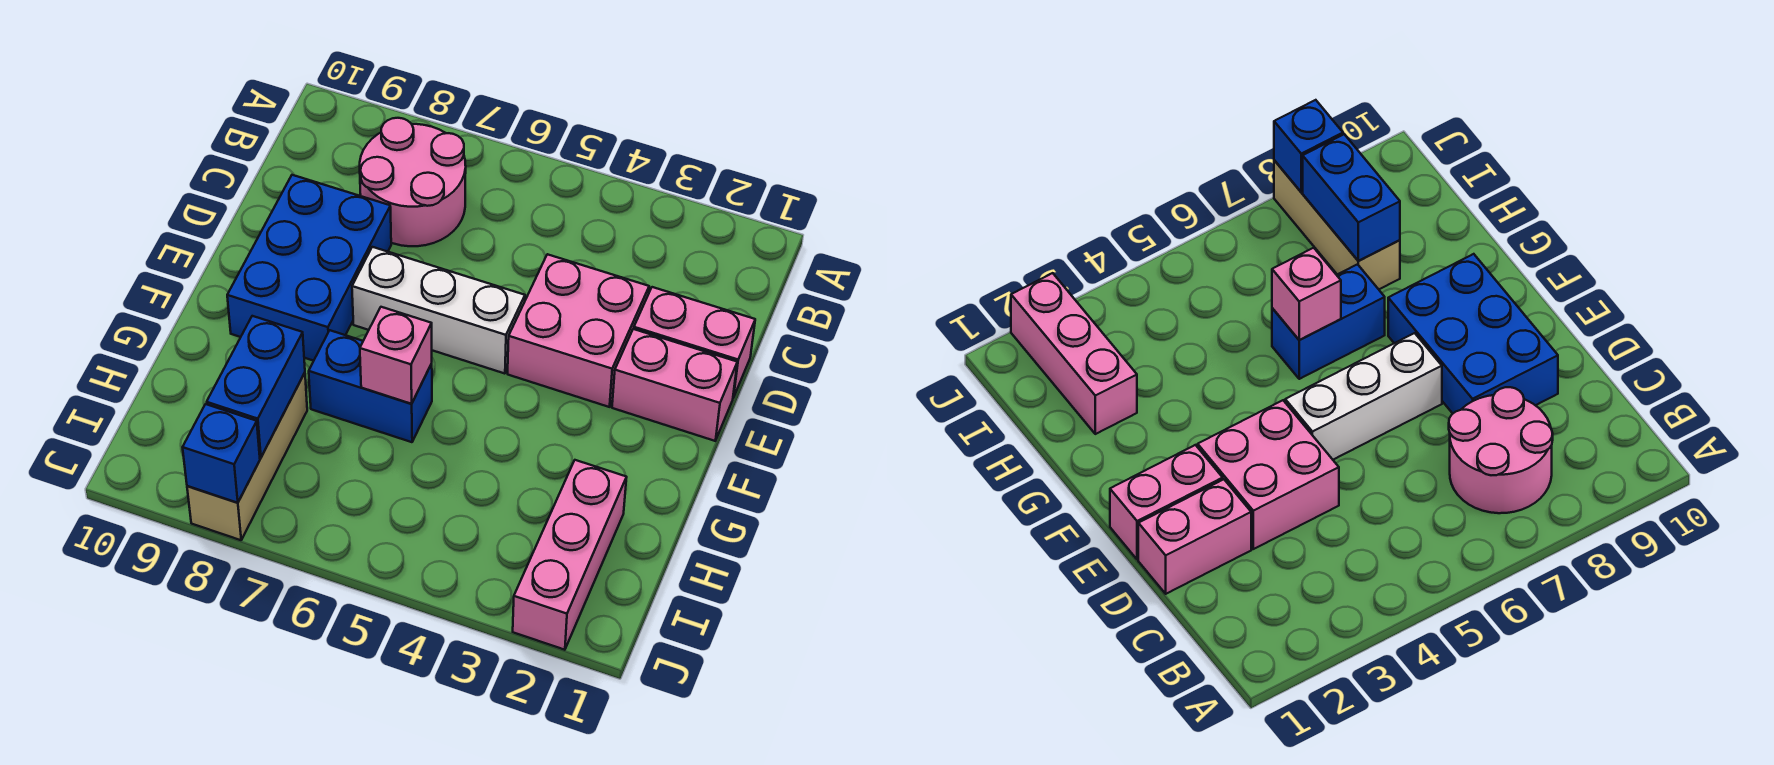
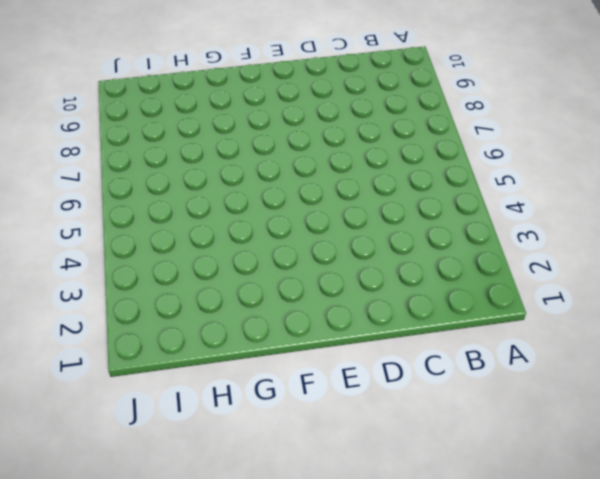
none -> pink round brick B7:C8 level 1
none -> pink brick D1:D2 level 1
none -> pink brick D3:E4 level 1

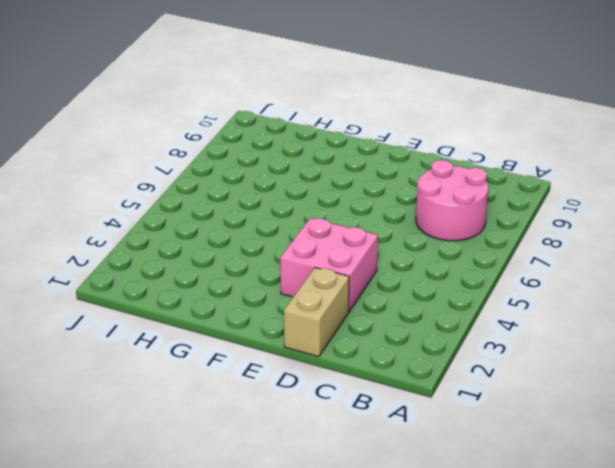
tan brick D1:D2 level 1 -> pink brick D1:D2 level 1
none -> blue brick D8:F9 level 1
none -> pink brick E1:E2 level 1
none -> white brick E5:E7 level 1

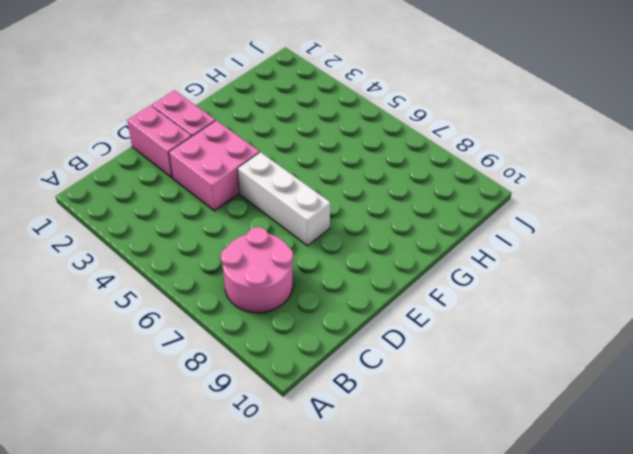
none -> blue brick D8:F9 level 1
none -> blue brick G6:G7 level 1
none -> pink brick H2:J2 level 1

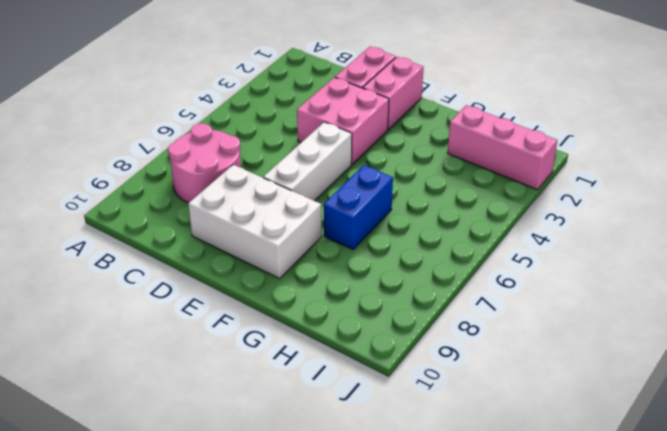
white brick D8:F9 level 1 -> blue brick D8:F9 level 1
none -> tan brick H8:J8 level 1
none -> pink brick G6 level 2
none -> blue brick H8:I8 level 2

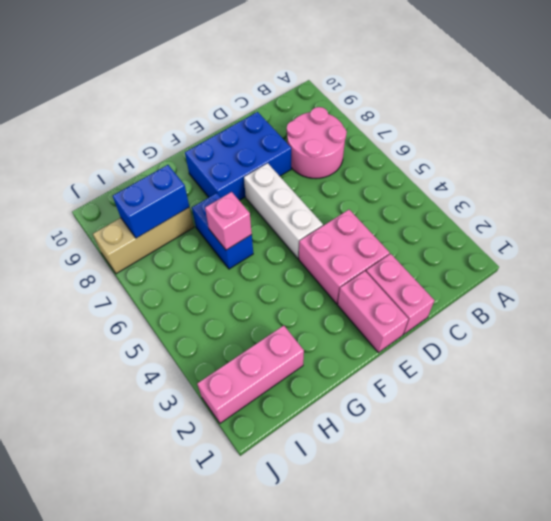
none -> blue brick J8 level 2

